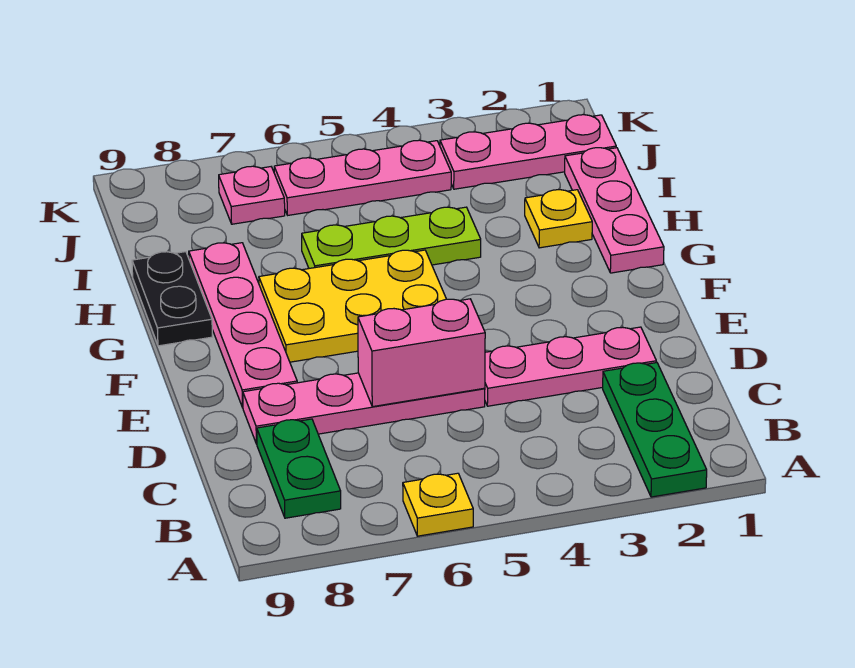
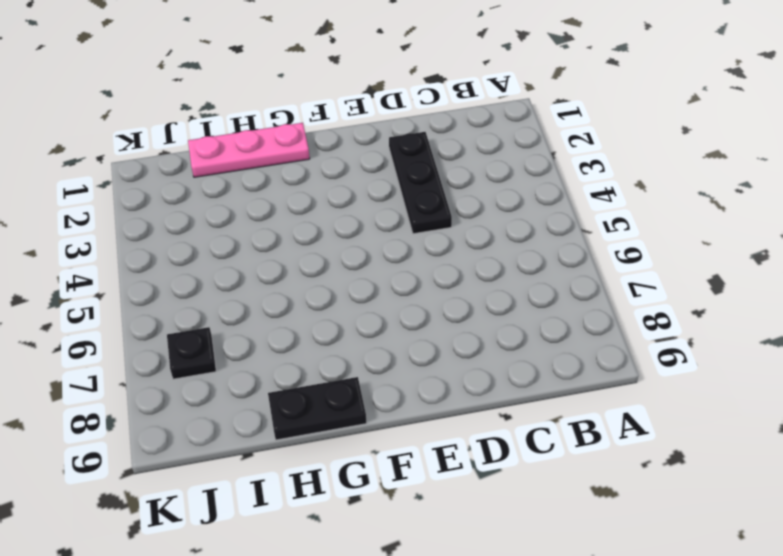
black plate D2:D4 level 1 -> pink plate D2:D4 level 1
black plate J7 level 1 -> pink plate J7 level 1
none -> green plate A2:C2 level 1
none -> yellow plate A6 level 1
none -> green plate B8:C8 level 1

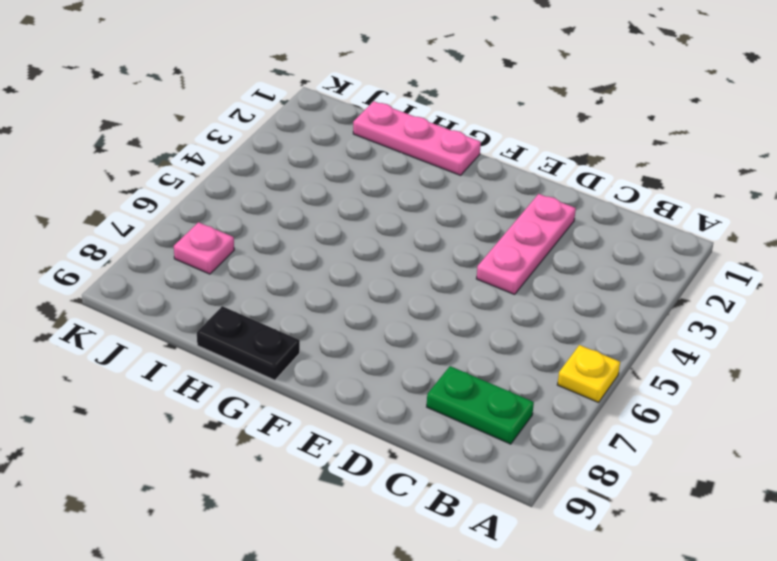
none -> green plate A2:C2 level 1
none -> pink plate D5:D8 level 1
none -> pink plate E8:H8 level 1

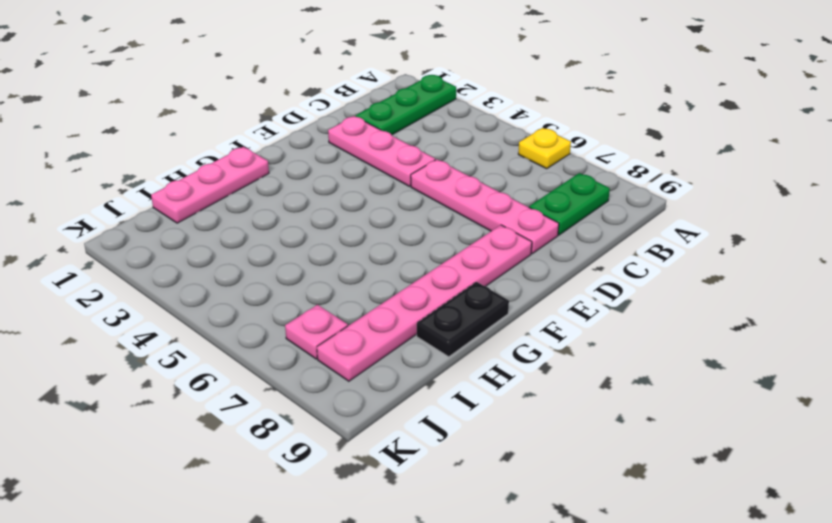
pink plate E8:J8 level 1 -> pink plate E8:H8 level 1
none -> yellow plate F5:G7 level 1
none -> yellow plate H2 level 1
none -> lime plate H4:H6 level 1

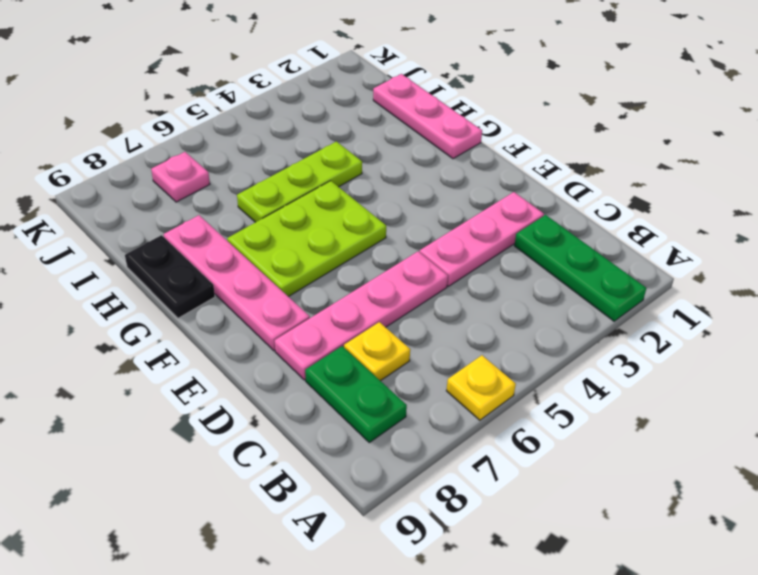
yellow plate C7 level 1 -> yellow plate H2 level 1
lime plate F5:G7 level 1 -> yellow plate F5:G7 level 1
none -> pink plate J1:J3 level 1
none -> pink plate J4:J6 level 1
none -> pink brick D5:D6 level 2

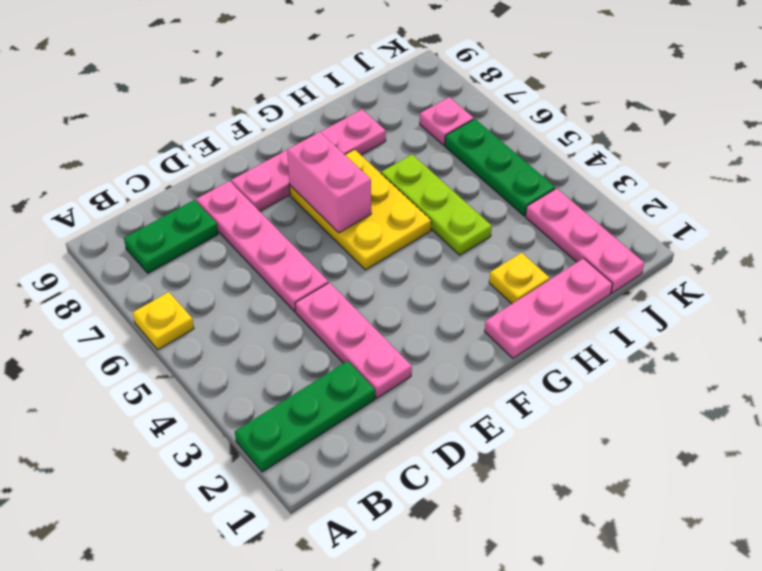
pink brick F6:F7 level 2 -> pink brick D5:D6 level 2
green plate J4:J6 level 1 -> pink plate J4:J6 level 1
none -> black plate G9:H9 level 1

